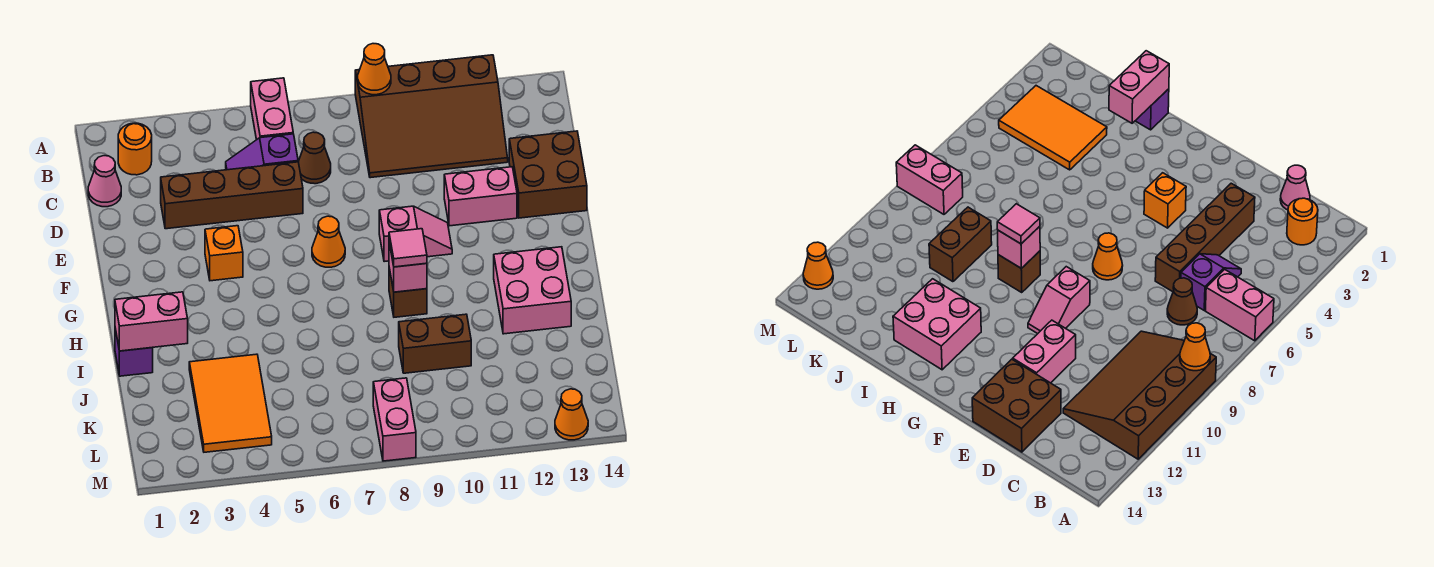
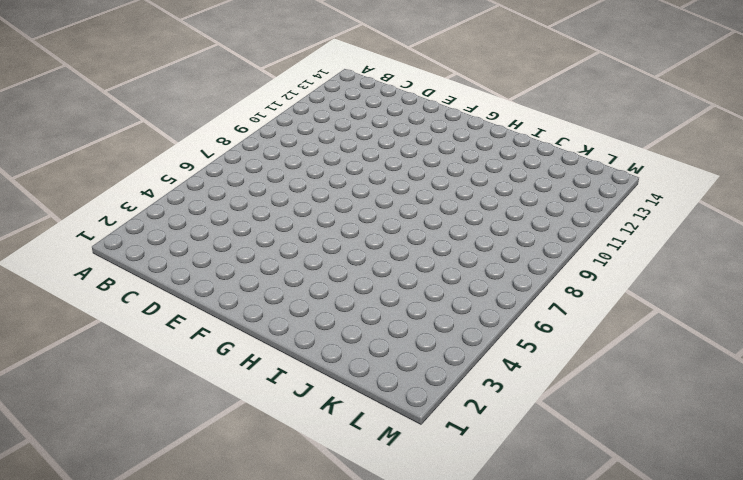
none -> pink brick A6:B6 level 1
none -> brown slope A9:C12 level 1 top A
none -> orange round brick B2 level 1

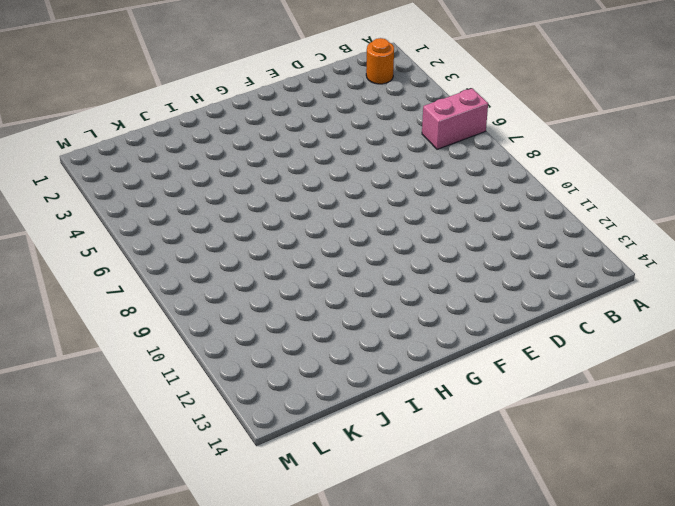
none -> brown slope A9:C12 level 1 top A
none -> pink cone C1 level 1
none -> purple slope C5:C6 level 1 top 6

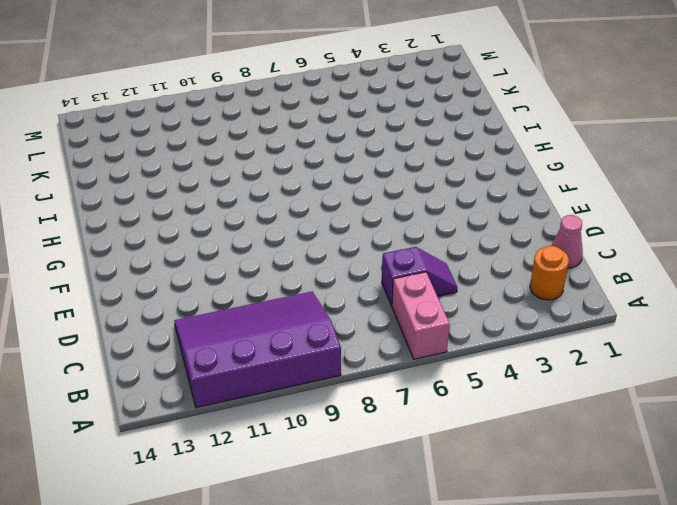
purple slope A9:C12 level 1 top A -> brown slope A9:C12 level 1 top A
none -> brown cone C7 level 1
none -> brown brick D3:D6 level 1
none -> brown brick D13:E14 level 1

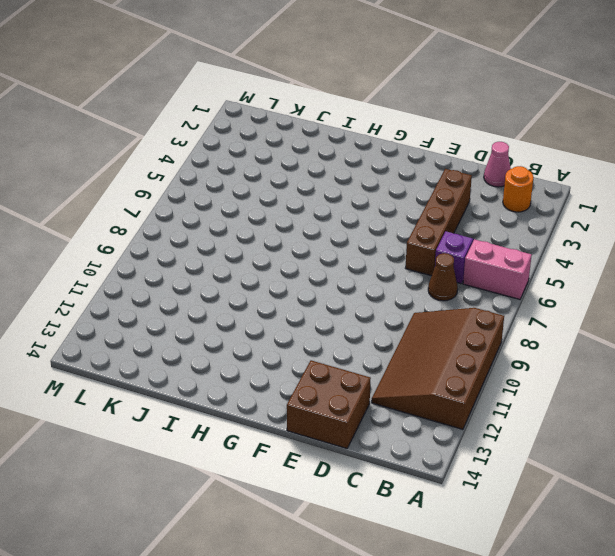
none -> pink brick E11:E12 level 1
none -> orange brick F4 level 1
none -> orange cone F7 level 1

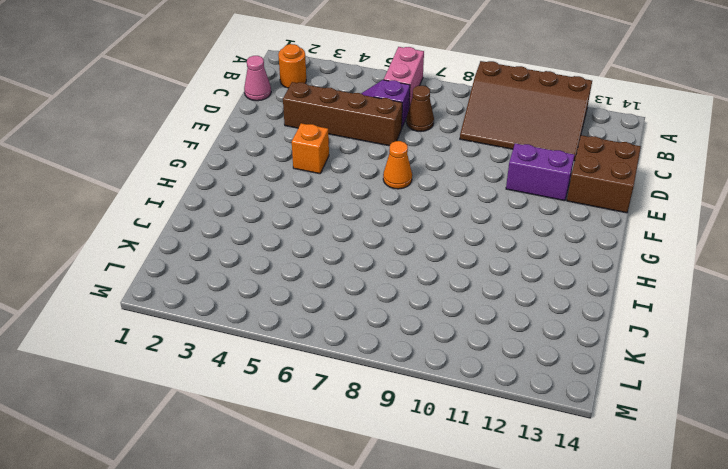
purple brick E11:E12 level 1 -> pink brick E11:E12 level 1
none -> pink slope F9:F10 level 1 top 9
none -> brown brick H9 level 1
none -> pink brick H12:I13 level 1

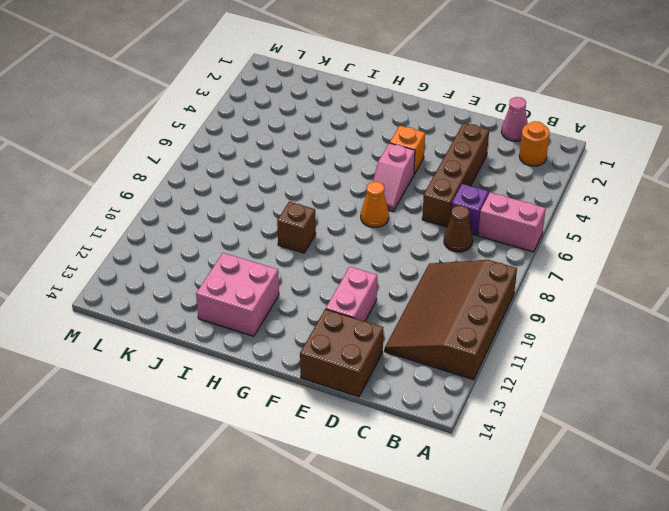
pink slope F5:F6 level 1 top 5 -> pink slope F9:F10 level 1 top 9
none -> purple brick I1 level 1
none -> orange tile J3:L4 level 1
none -> brown brick J9:J10 level 1

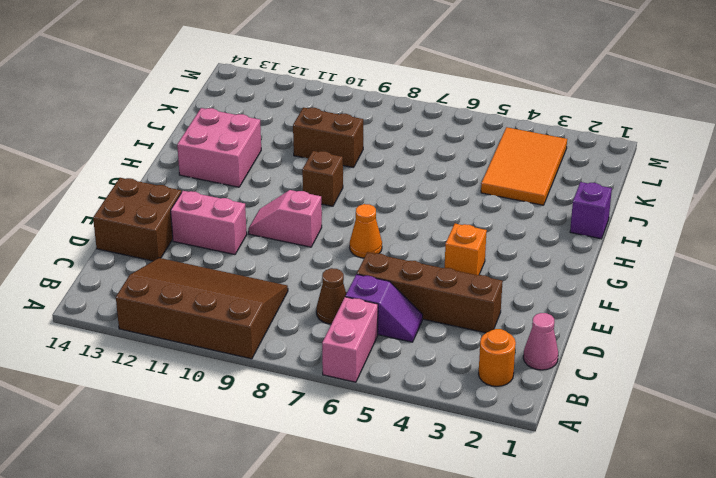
none -> pink brick L8:M8 level 1
none -> orange cone M13 level 1
none -> orange cone A9 level 2

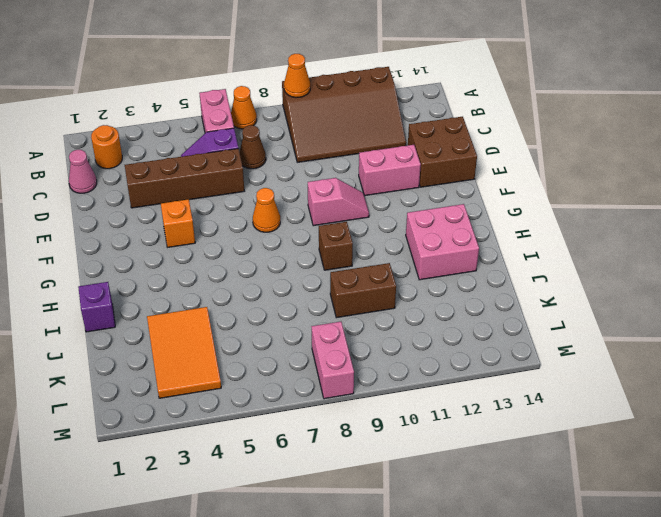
orange cone A7 level 1 -> orange cone M13 level 1
none -> pink brick H9 level 2
none -> pink brick I1:I2 level 2
none -> pink tile H9 level 3

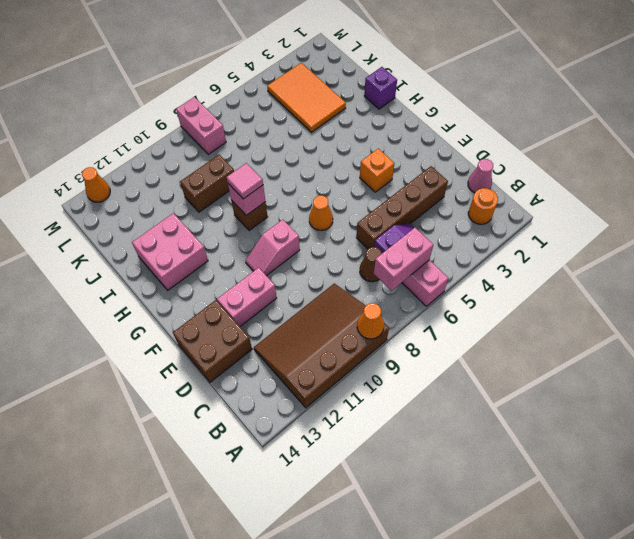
pink brick B6:B7 level 2 -> pink brick I1:I2 level 2

